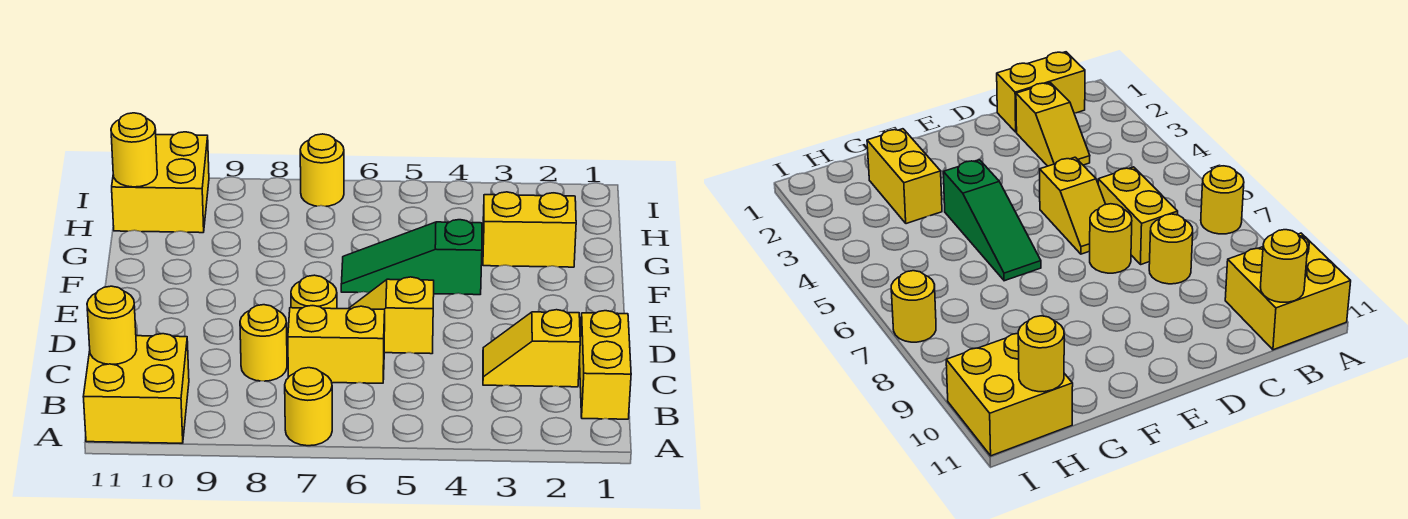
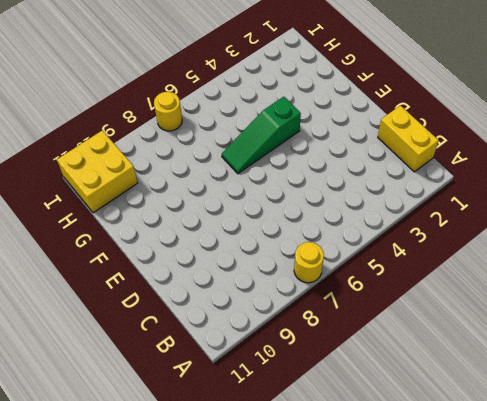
none -> yellow brick A10:B11 level 1
none -> yellow slope C2:C3 level 1 top 2
none -> yellow brick C6:C7 level 1

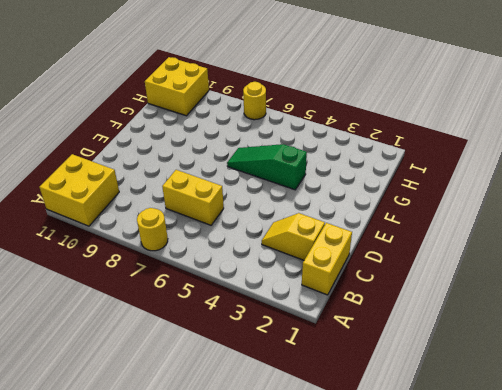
none -> yellow round brick C8 level 1
none -> yellow slope D5:D6 level 1 top 5
none -> yellow round brick D7 level 1

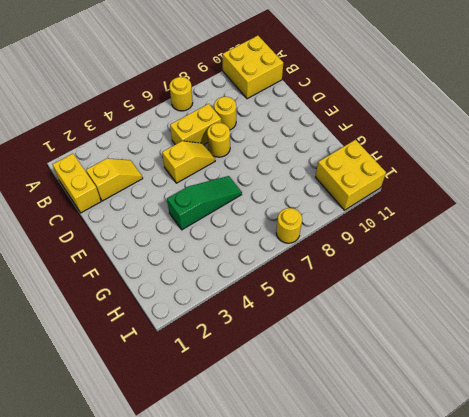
none -> yellow brick G2:G3 level 1
none -> yellow round brick B11 level 2
none -> yellow round brick H11 level 2

